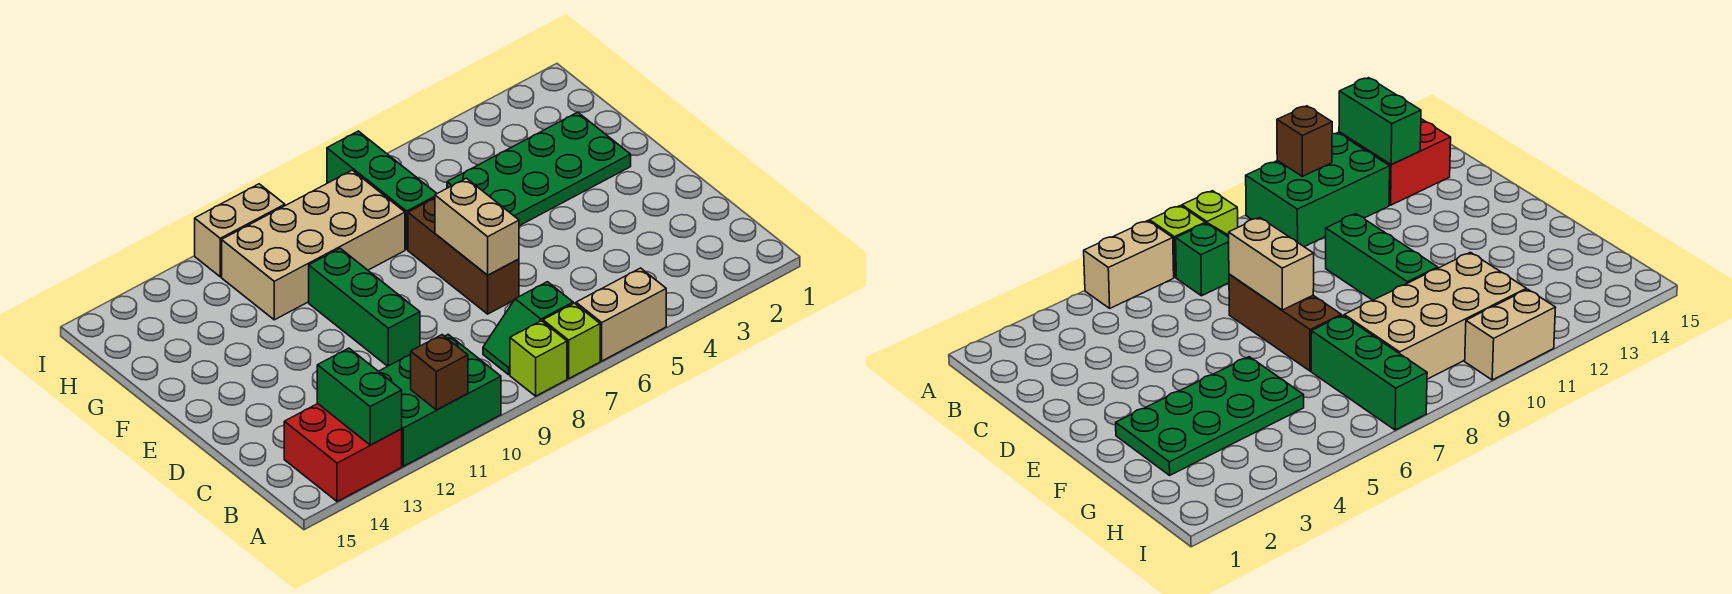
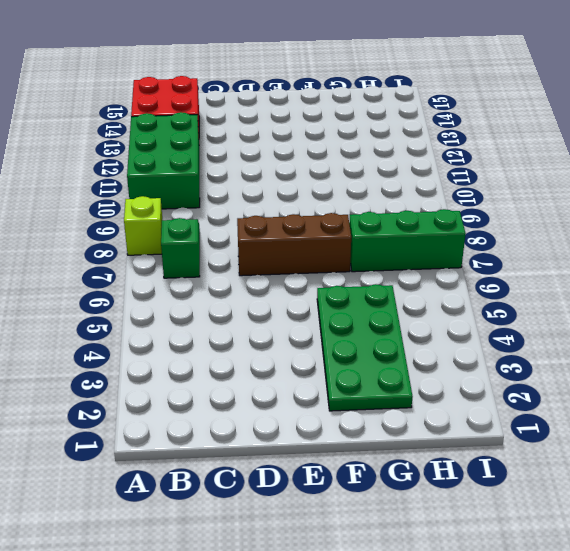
none -> tan brick A5:A6 level 1
none -> lime brick A7 level 1
none -> green brick D10:F10 level 1

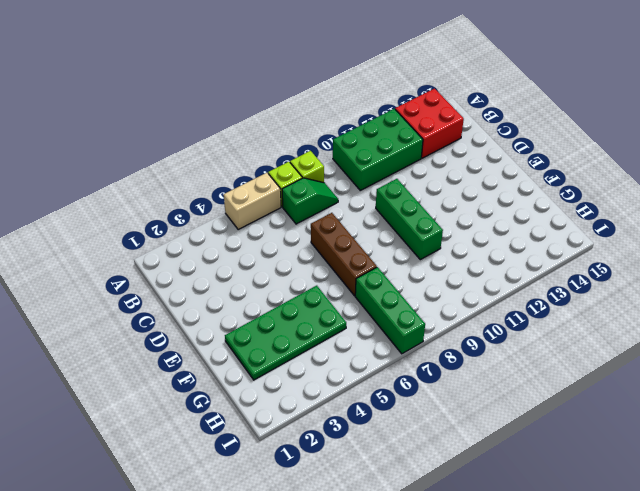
none -> tan brick G8:H11 level 1
none -> tan brick I10:I11 level 1
none -> brown brick A11 level 2

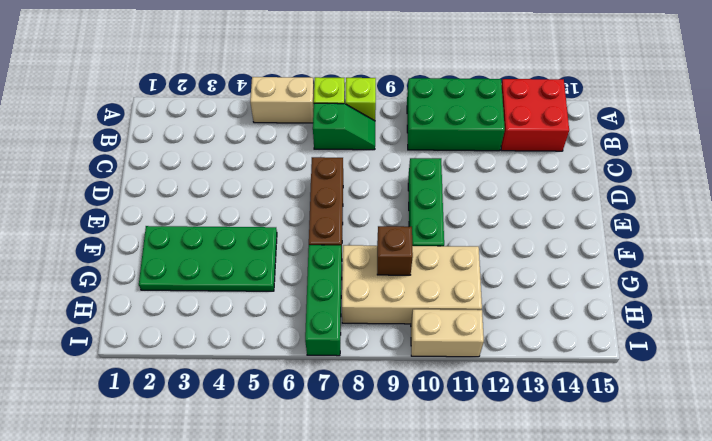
brown brick G9 level 2 -> brown brick A11 level 2
none -> green brick A13:B13 level 2
none -> tan brick D7:E7 level 2

